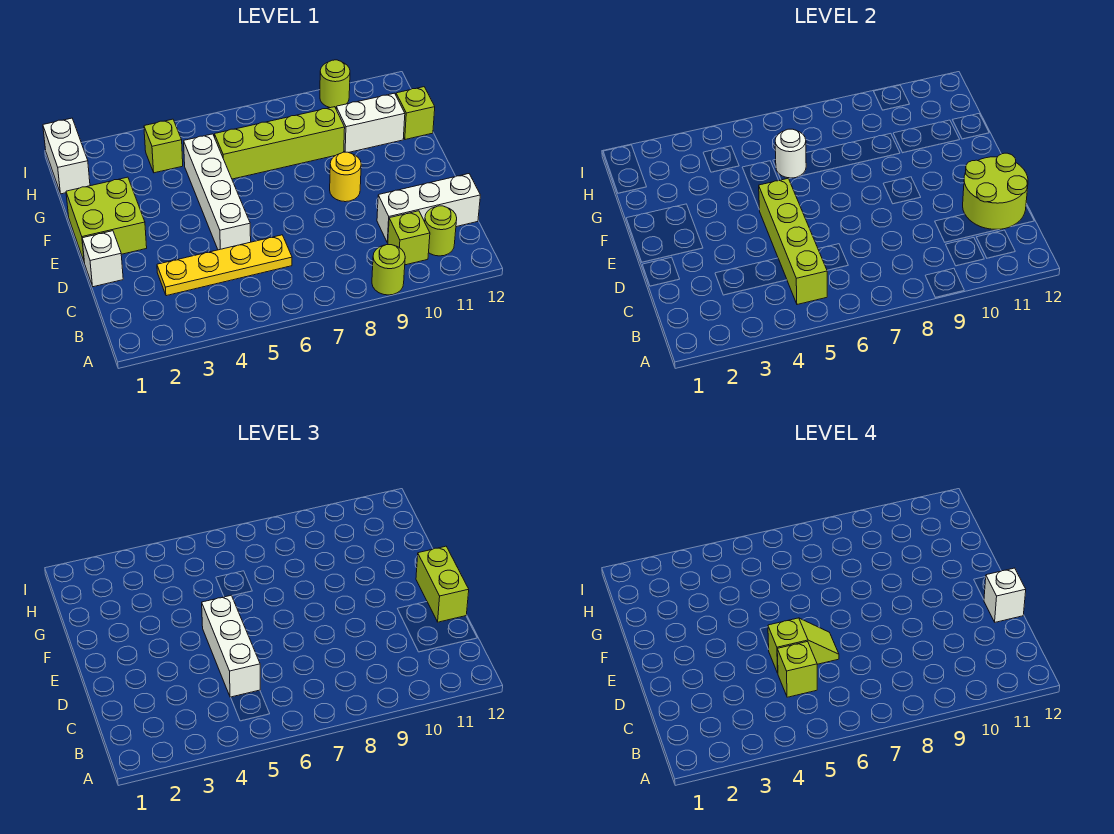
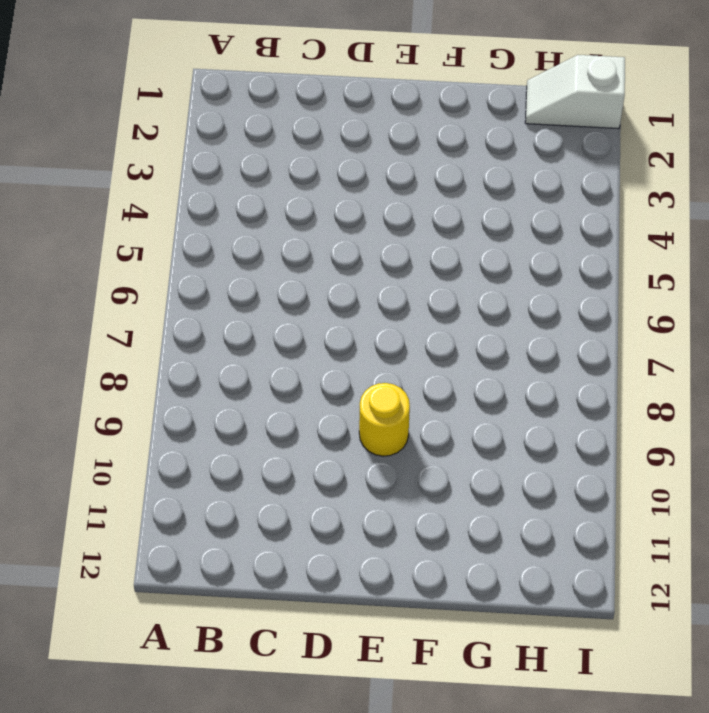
white slope H1:I1 level 1 top I -> white brick H1:I1 level 1
none -> lime round brick A9 level 1
none -> lime brick B10 level 1
none -> lime round brick B11 level 1

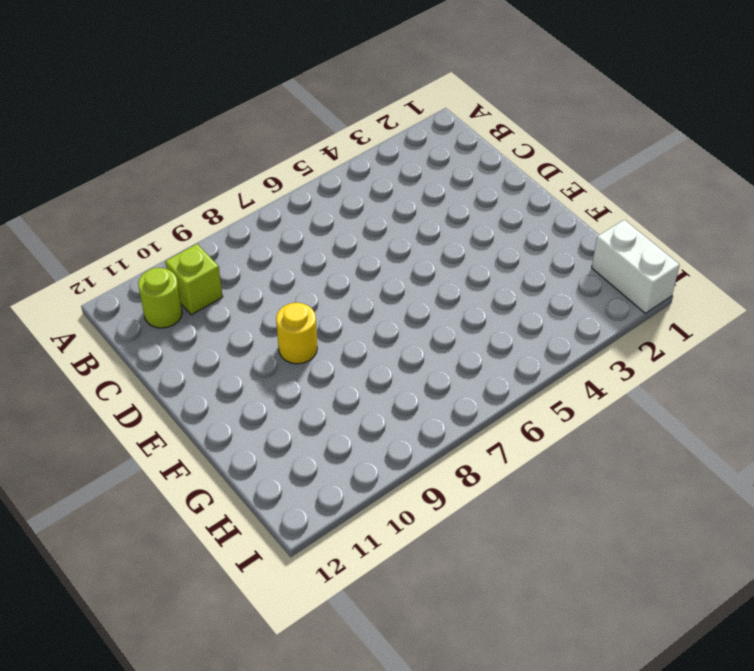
none -> lime round brick A9 level 1
none -> yellow plate C3:C6 level 1
none -> white brick C10:C12 level 1

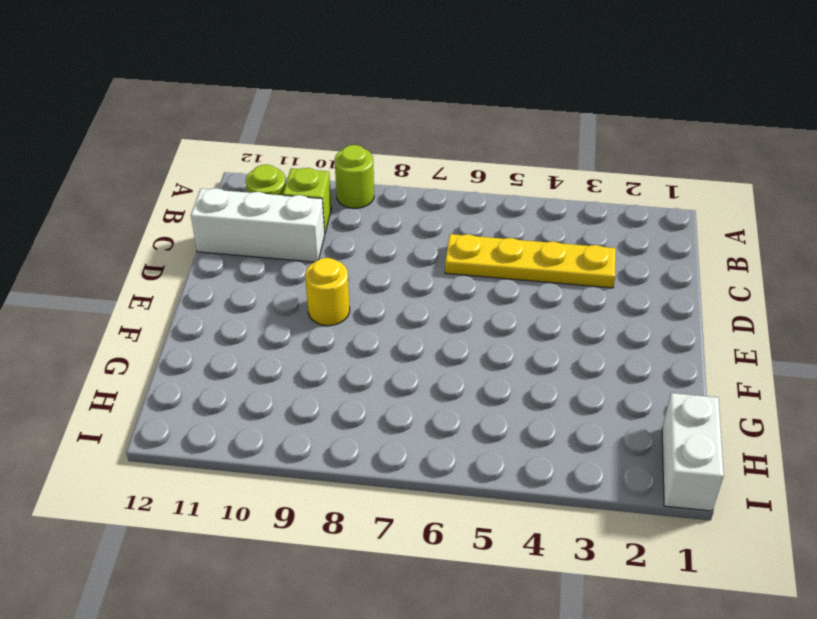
none -> white brick D1 level 1
none -> white brick D5:G5 level 1
none -> lime brick E1:F2 level 1

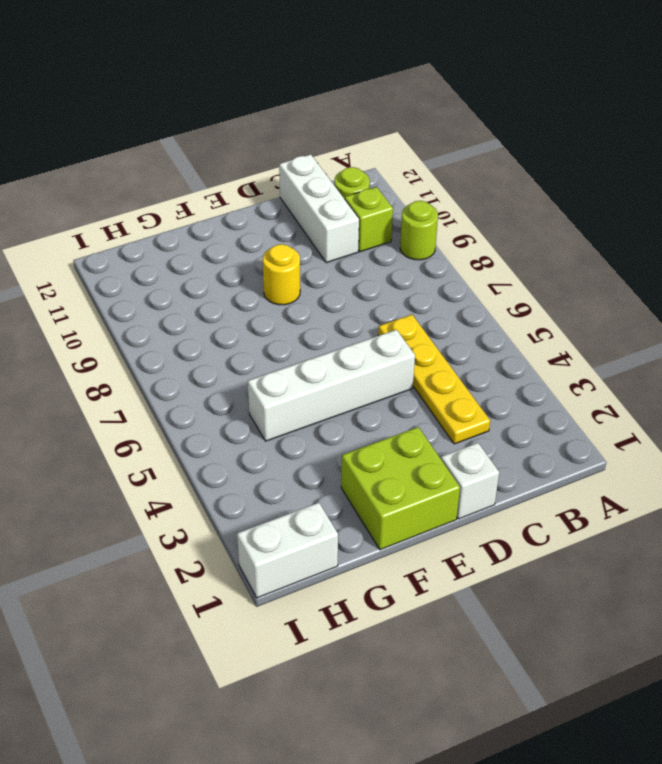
none -> lime brick G6:G9 level 1
none -> white brick G10:G11 level 1
none -> lime brick G12 level 1

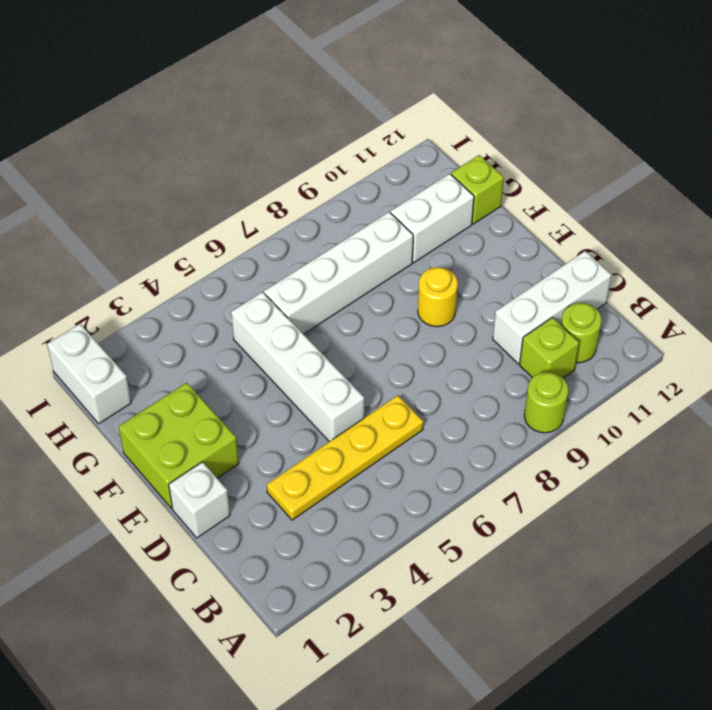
white brick G6:G9 level 1 -> lime brick G6:G9 level 1
none -> lime brick H4 level 1
none -> lime round brick I10 level 1
none -> lime brick B5:E5 level 2

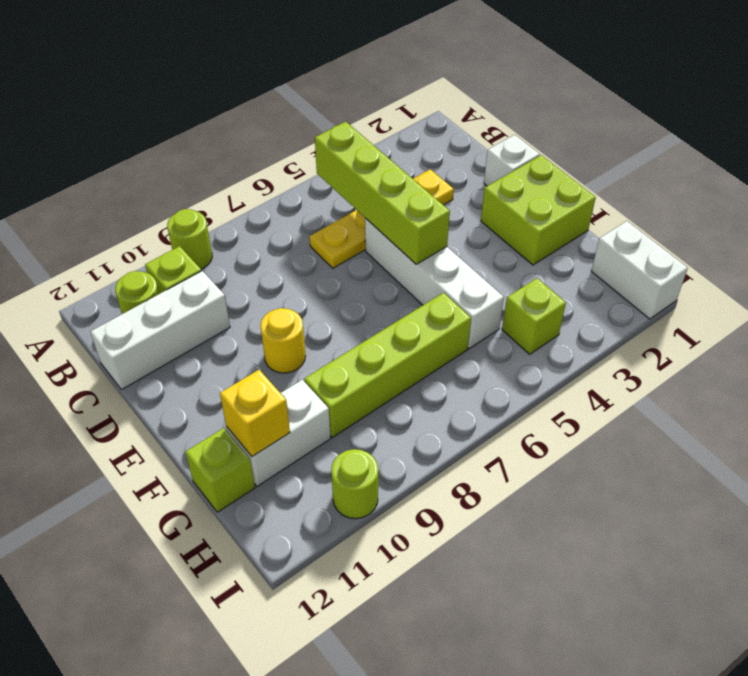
yellow brick G11 level 2 -> none
none -> lime round brick C11:D12 level 2
none -> white round brick G6 level 2
none -> white brick C5:E5 level 3

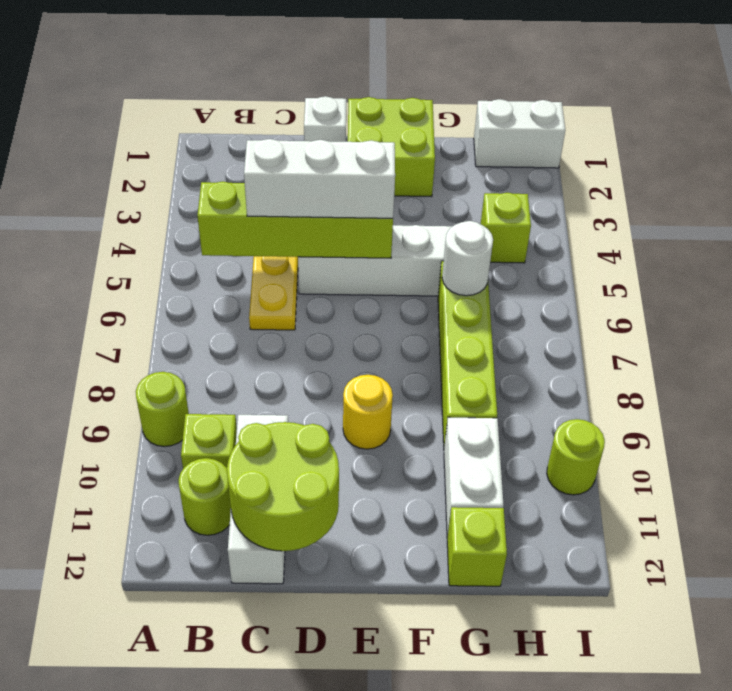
none -> lime brick D12:E12 level 3
none -> lime brick C5 level 4
none -> lime slope D5:D6 level 4 top 5

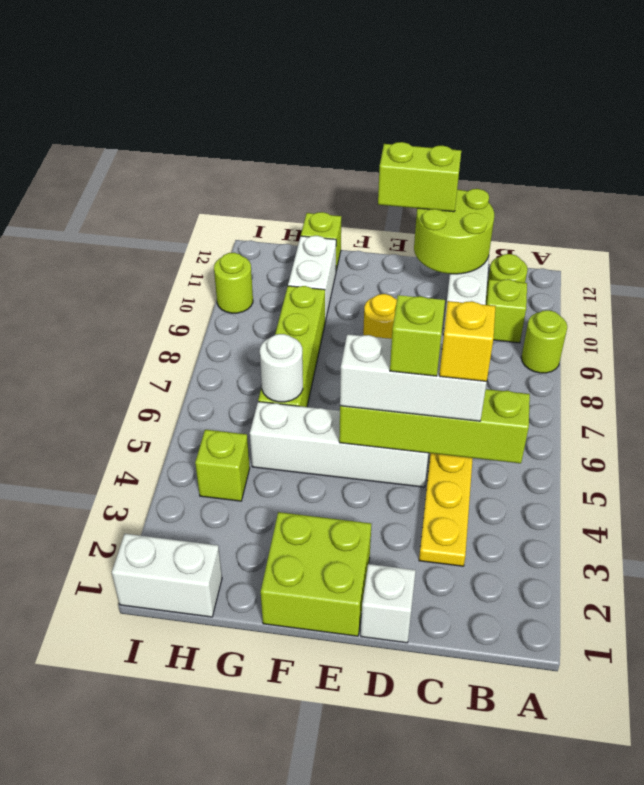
yellow brick C5 level 4 -> lime brick C5 level 4
none -> white brick D12 level 4

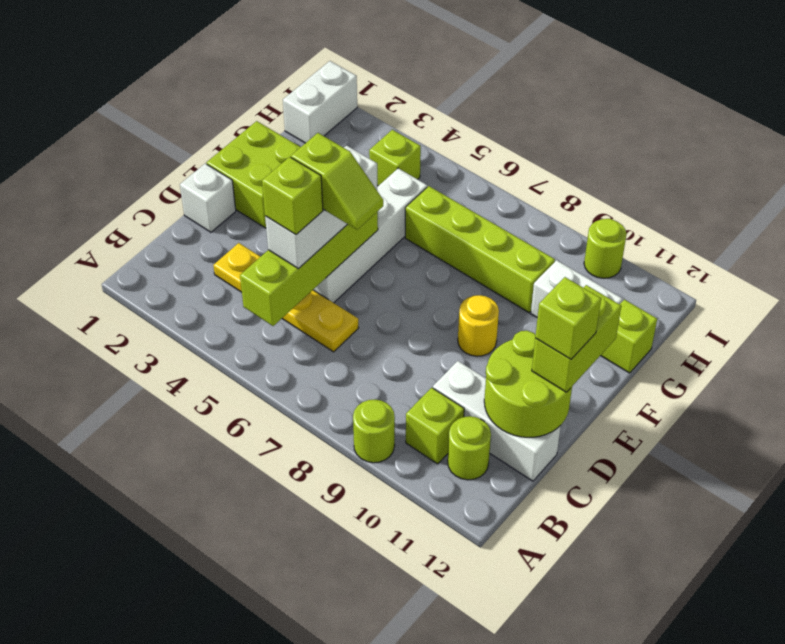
lime brick D12 level 4 -> white brick D12 level 4
none -> white round brick G6 level 2

